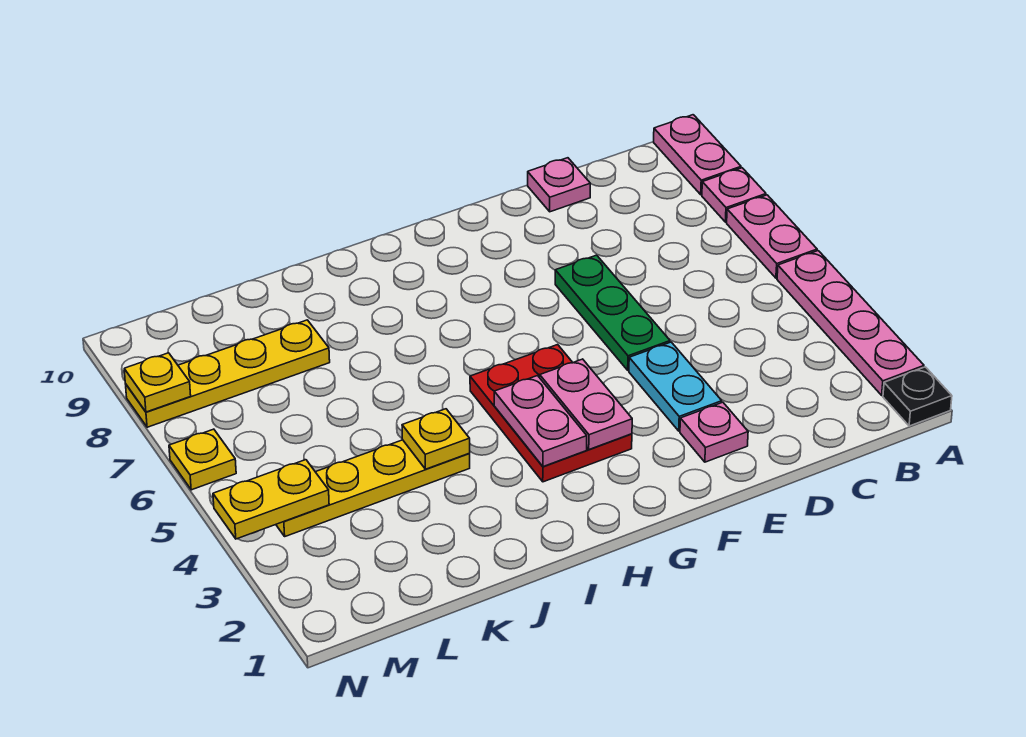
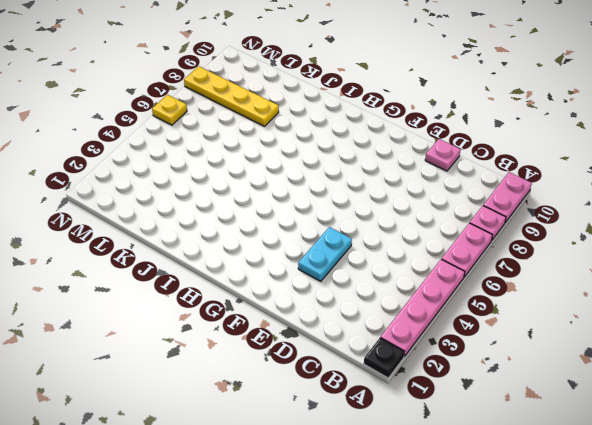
none -> pink plate E2 level 1
none -> green plate E5:E7 level 1
none -> red plate G3:H5 level 1

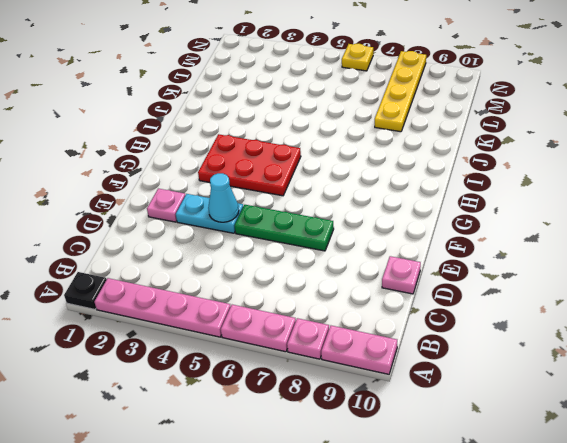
cyan cone E4 level 2 -> none
none -> yellow plate J4:M4 level 1
none -> pink plate G3:G4 level 2
none -> pink plate H3:H4 level 2

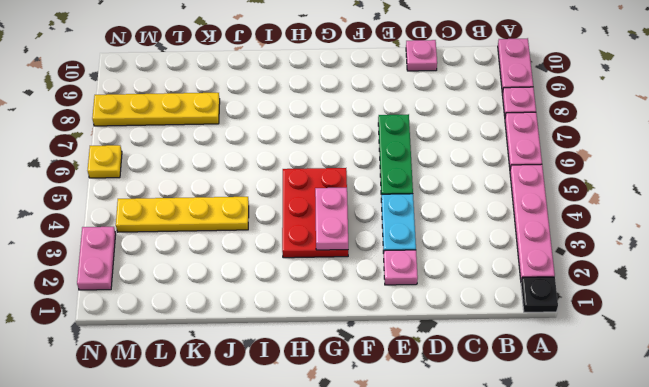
pink plate N2:N3 level 1 -> pink plate H3:H4 level 2
none -> yellow plate J4 level 2
none -> yellow plate M4:N4 level 2
none -> yellow plate N8 level 2

